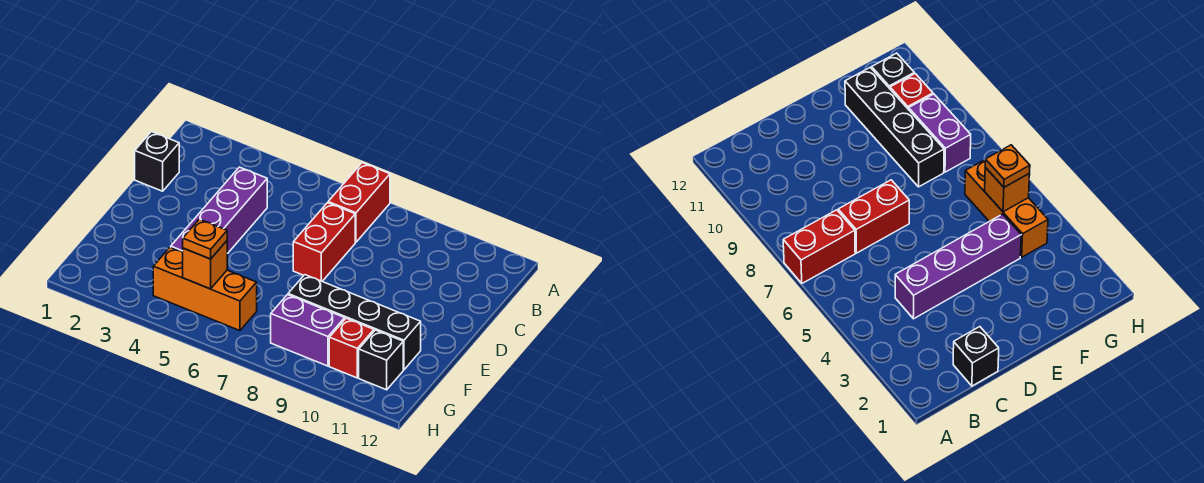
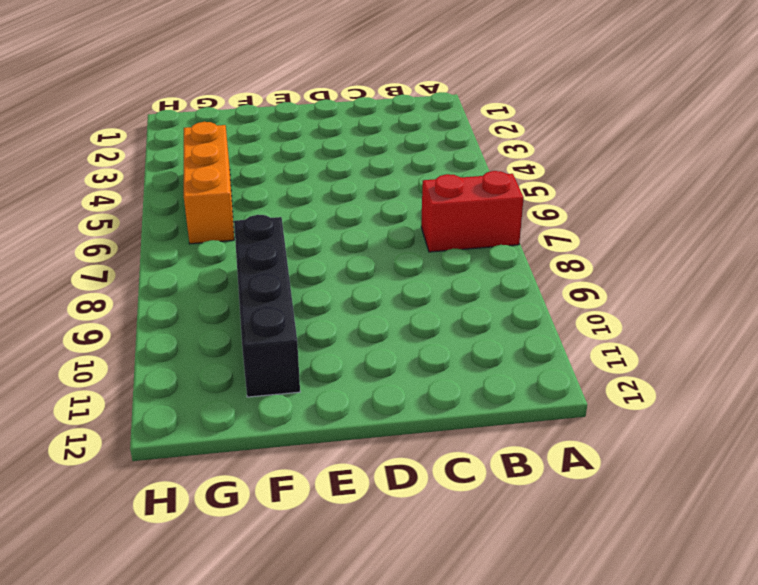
none -> black brick C1 level 1
none -> purple brick C4:F4 level 1

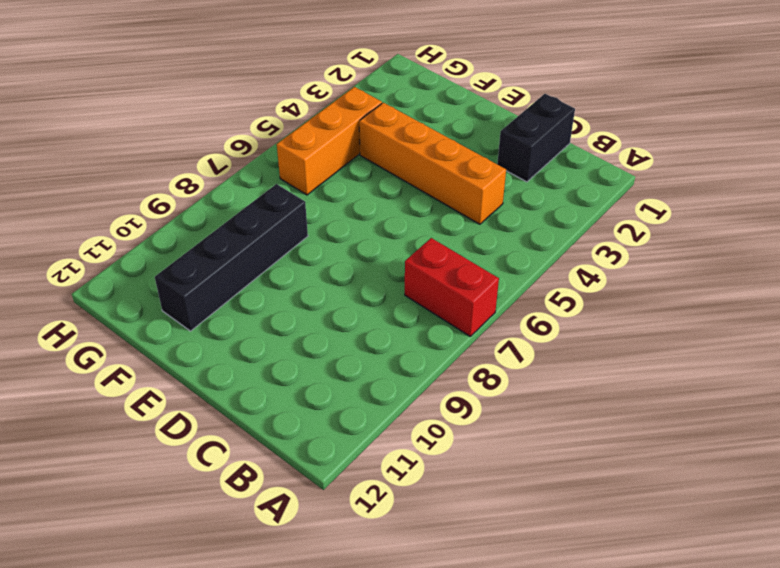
black brick C1:C2 level 1 -> black brick C1 level 1
orange brick C4:F4 level 1 -> purple brick C4:F4 level 1
none -> red brick C7:D7 level 1
none -> purple brick G8:G9 level 1

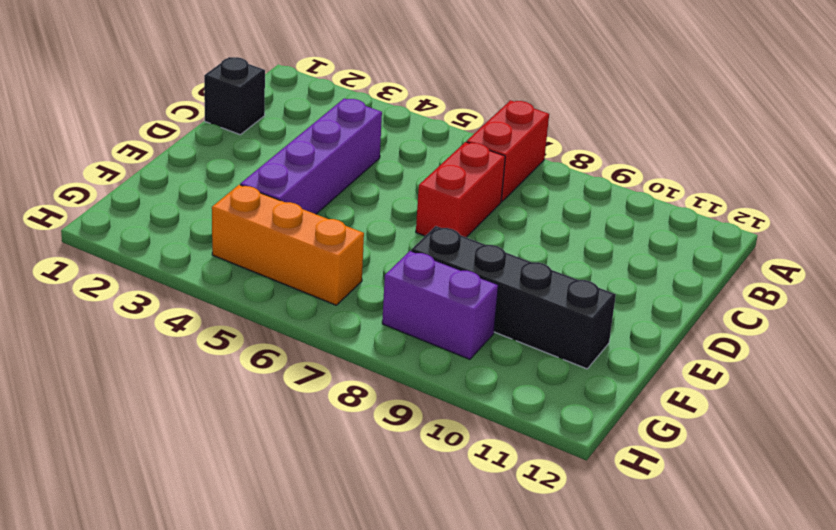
none -> red brick G10 level 1
none -> black brick G11 level 1

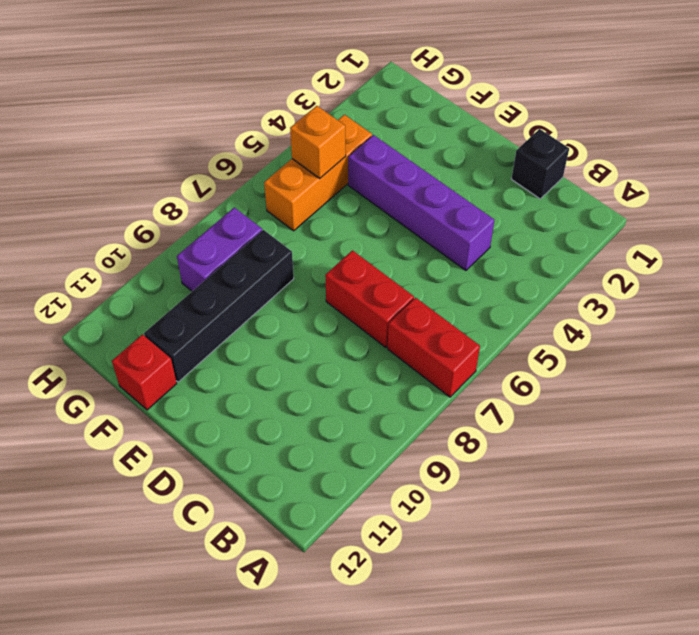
red brick F12 level 1 -> red brick G10 level 1
none -> black brick G11 level 1
none -> orange plate G5 level 3

